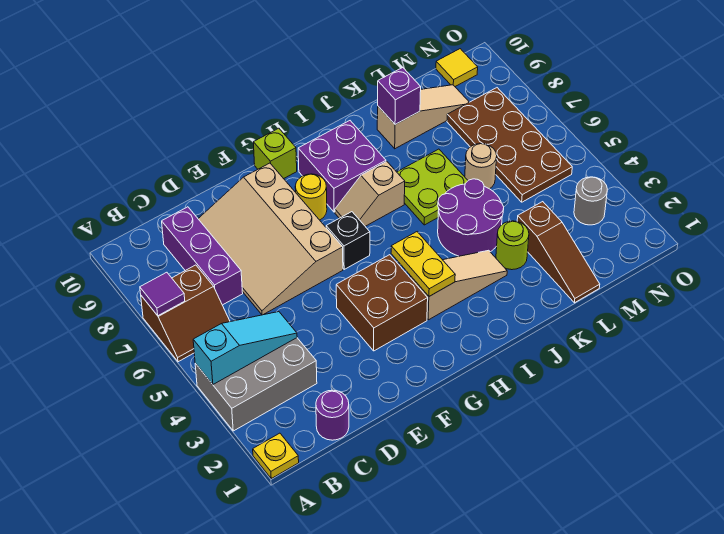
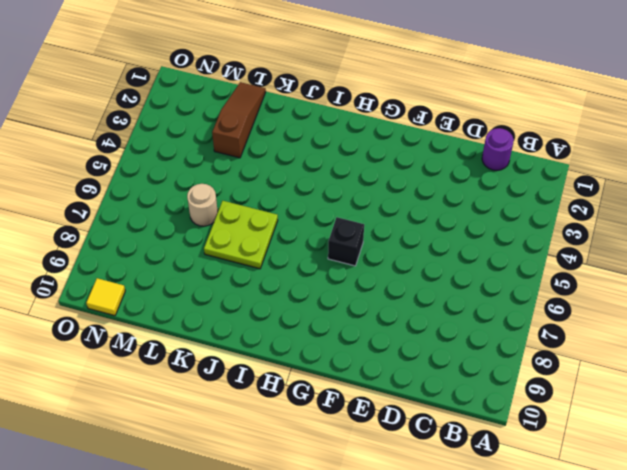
none -> yellow plate A1 level 1
none -> grey brick A3:C4 level 1
none -> brown slope A6:B7 level 1 top 7

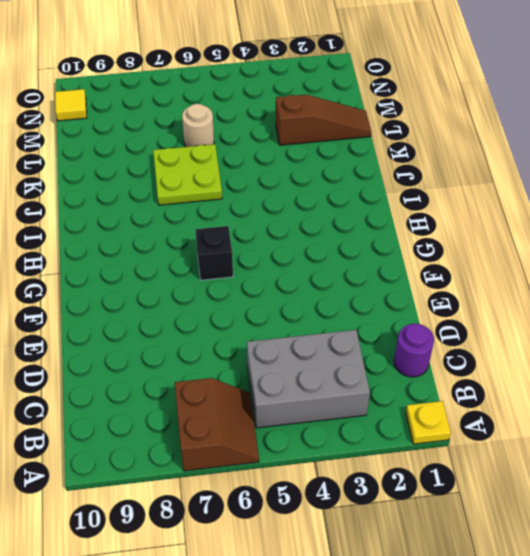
grey brick B3:C5 level 1 -> grey brick A3:C4 level 1
none -> purple brick C7:C9 level 1
none -> tan slope D6:F9 level 1 top F
none -> brown brick F3:G4 level 1

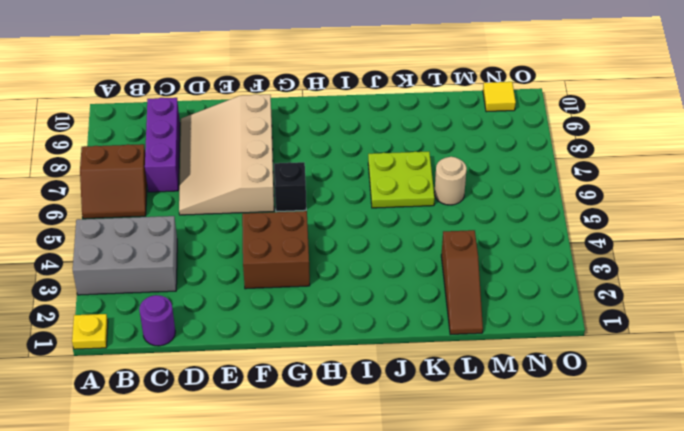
none -> yellow round brick G8 level 1
none -> lime brick G10 level 1
none -> tan slope H3:J3 level 1 top H

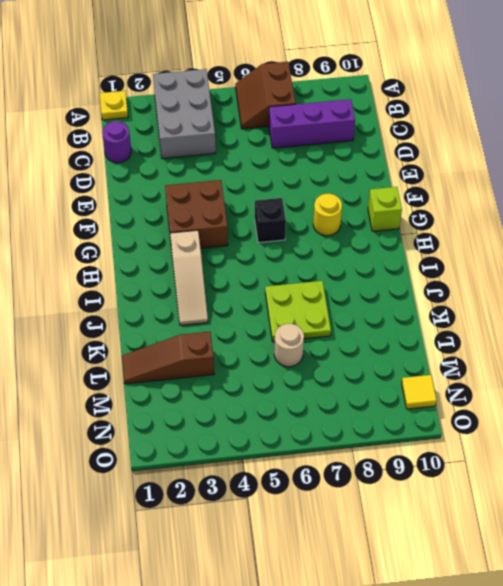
none -> tan slope D6:F9 level 1 top F
none -> tan slope H7:I7 level 1 top I
none -> purple brick H8:I9 level 1

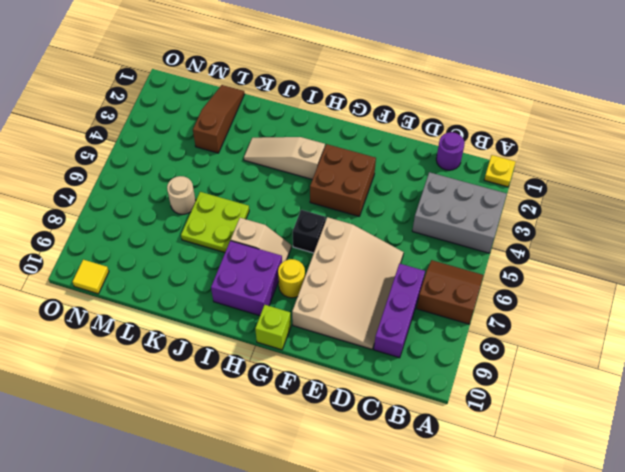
none -> purple round brick J4:K5 level 1
none -> lime round brick K3 level 1
none -> tan slope K9:M9 level 1 top K

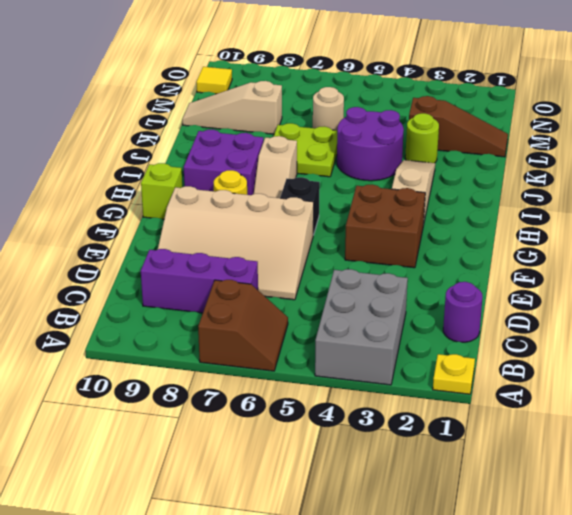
tan slope L8:L10 level 1 top 8 -> tan slope K9:M9 level 1 top K
none -> brown plate M5:N8 level 1
none -> grey round brick N3 level 1
none -> cyan slope A4:C4 level 2 top A

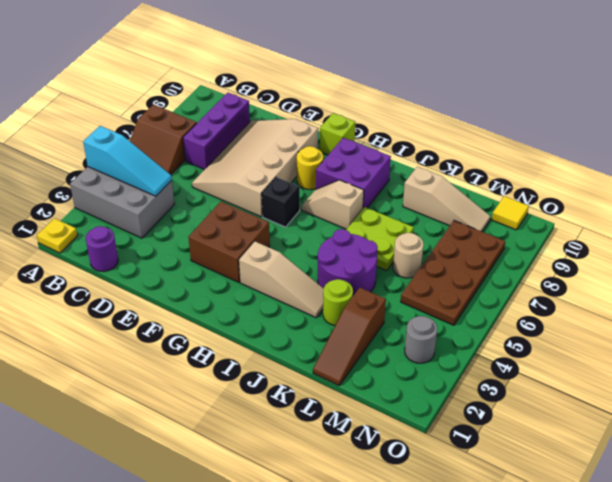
none -> purple tile A7 level 2
none -> yellow plate H3:H4 level 2
none -> purple brick K9 level 2

